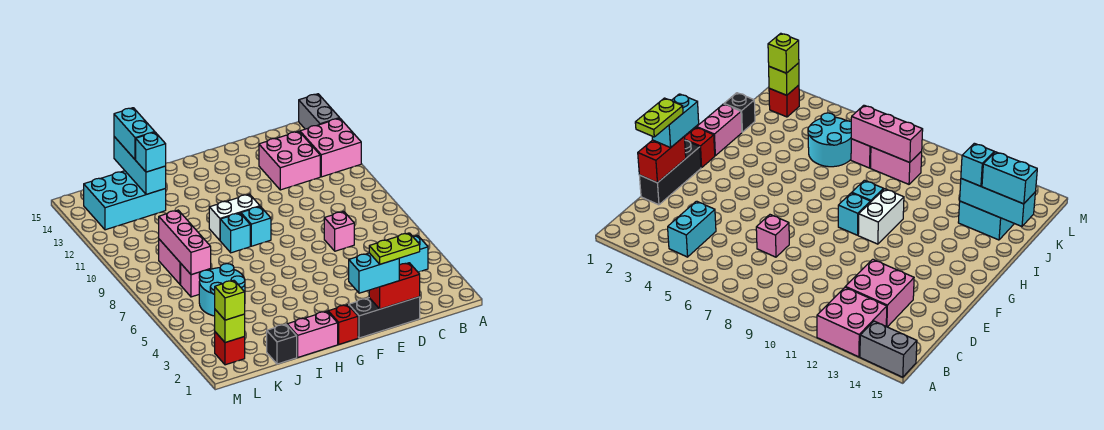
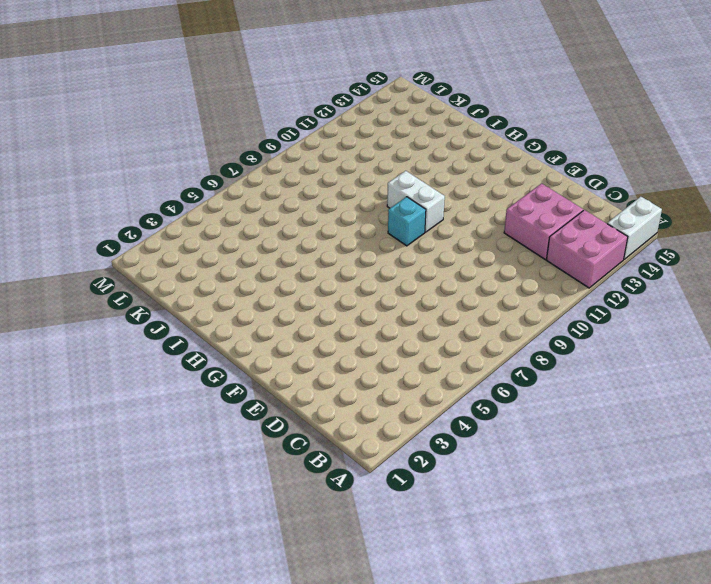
white brick A14:A15 level 1 -> grey brick A14:A15 level 1
none -> cyan brick B4:C4 level 1
none -> black brick D1:F1 level 1
none -> pink brick D7 level 1

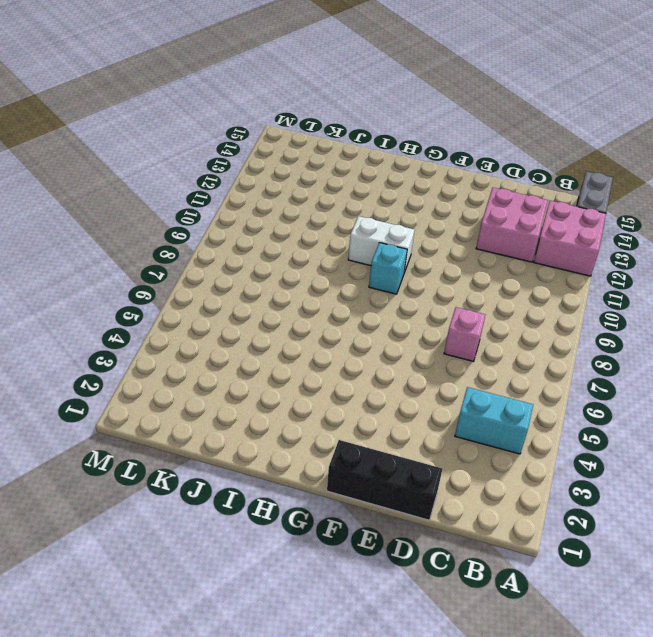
none -> red brick G1 level 1
none -> pink brick H1:I1 level 1
none -> cyan brick H9 level 1

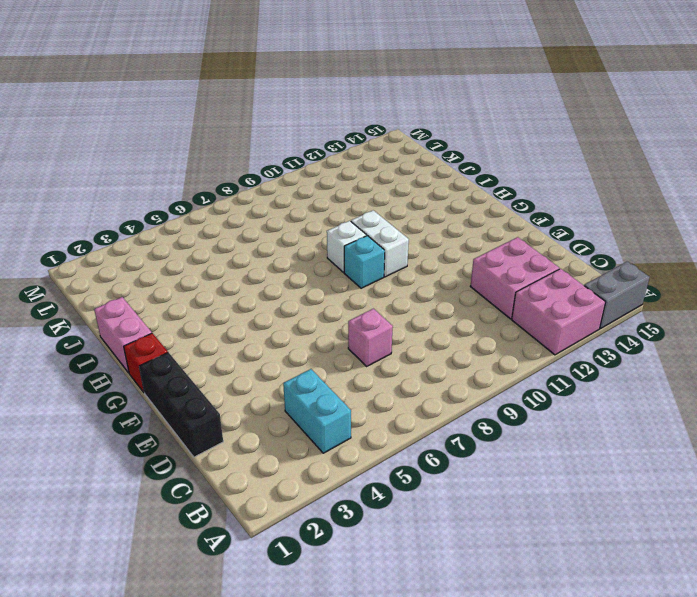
white brick H9 level 1 -> cyan brick H9 level 1
none -> black brick J1 level 1
none -> cyan round brick J5:K6 level 1
none -> cyan brick J13:L14 level 1

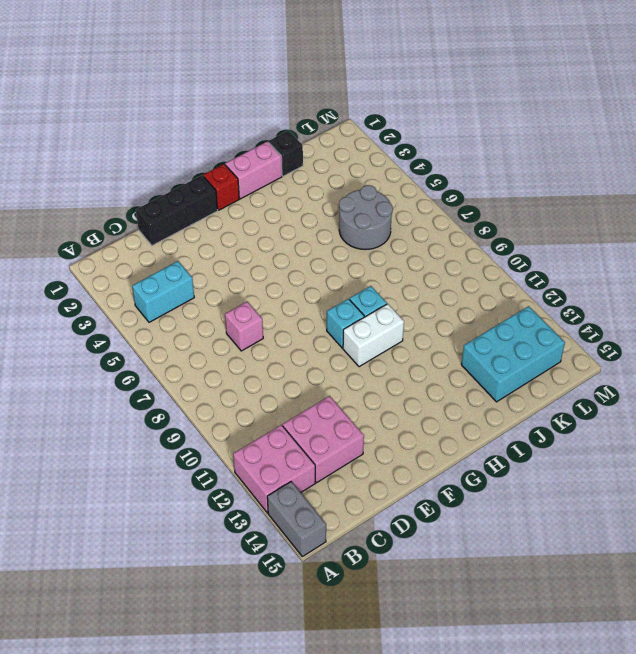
grey round brick J5:K6 level 1 -> cyan round brick J5:K6 level 1
none -> pink brick K7 level 1
none -> pink brick K8:K9 level 1
none -> red brick L2 level 1

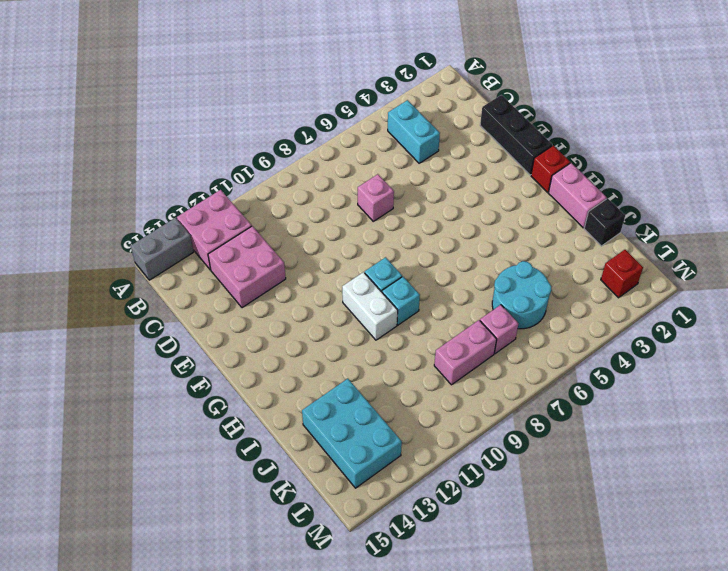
none -> red brick D1:E1 level 2
none -> cyan brick J13:J15 level 2
none -> pink brick K7:K9 level 2

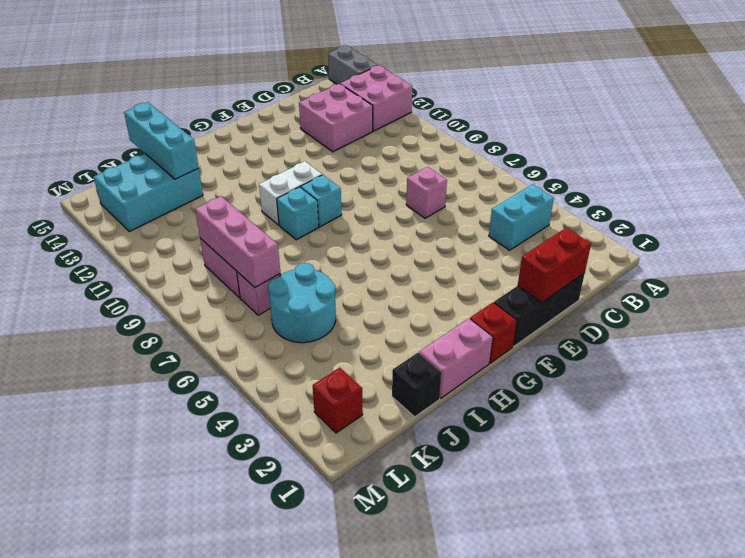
none -> lime brick L2 level 2
none -> cyan brick E1:F1 level 3
none -> cyan brick J13 level 3

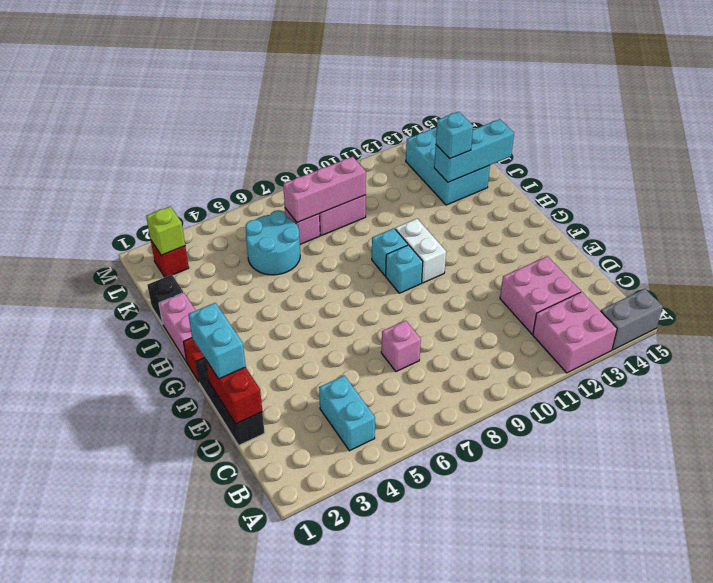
none -> cyan brick J14:J15 level 3
none -> lime brick L2 level 3
none -> lime plate D1:E1 level 4

